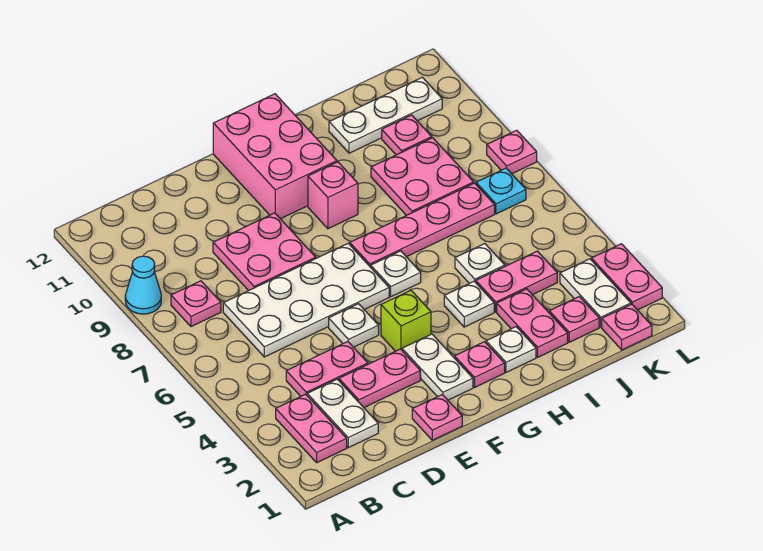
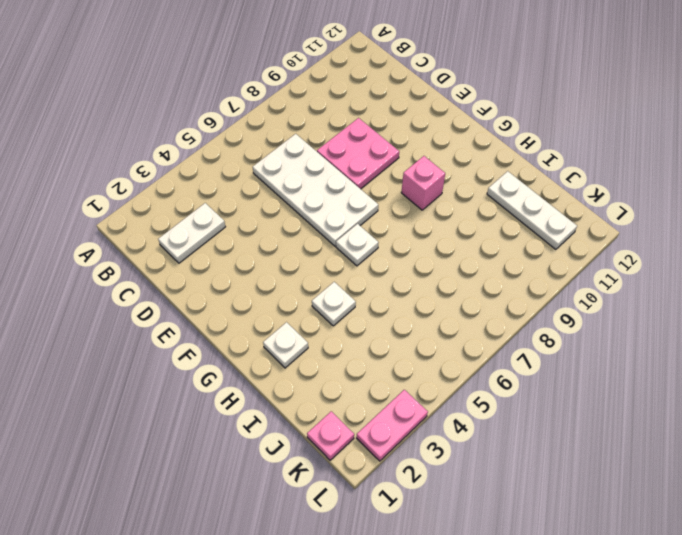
none -> cyan cone A9 level 1
none -> pink plate B2:B3 level 1
none -> pink plate B8 level 1
none -> pink plate C4:D4 level 1

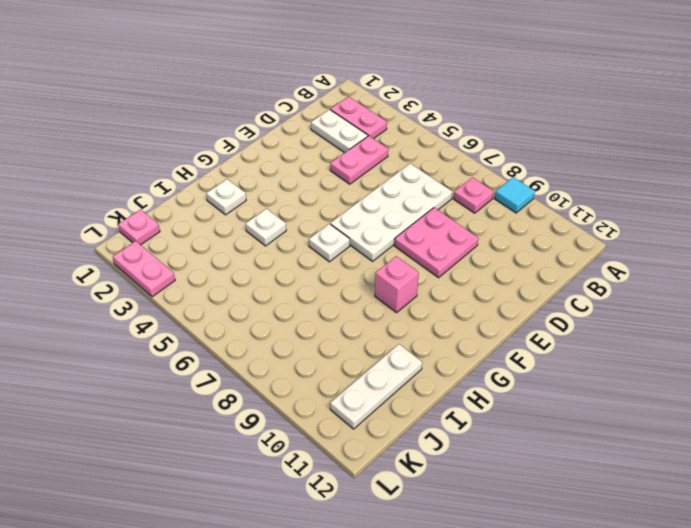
cyan tile A9 level 1 -> cyan cone A9 level 1
none -> pink plate D3:E3 level 1
none -> pink plate E1 level 1
none -> white plate E5 level 1
none -> white plate F2:F3 level 1

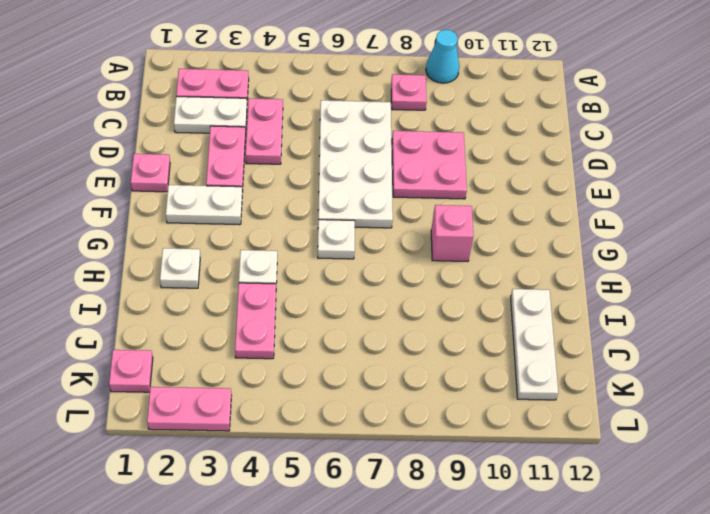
none -> white plate E5 level 1
none -> lime brick F4 level 1
none -> pink brick F10:G12 level 1
none -> pink plate G2 level 1

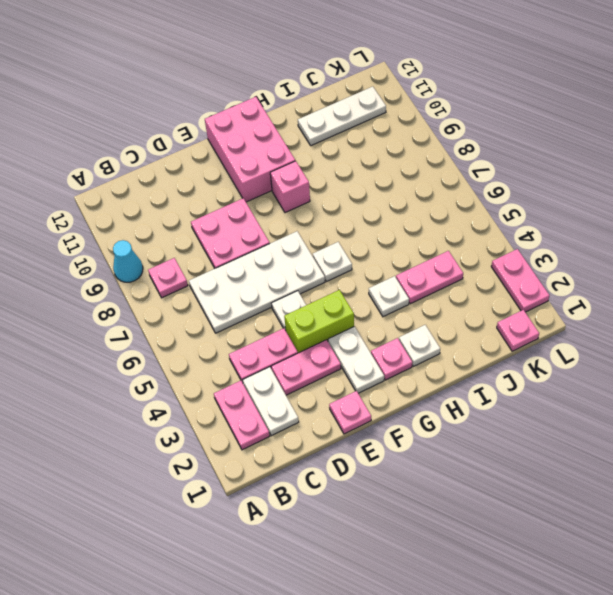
lime brick E4:F4 level 1 -> lime brick F4 level 1
none -> pink plate G7:J7 level 1
none -> pink plate I2:I3 level 1
none -> white plate I5 level 1
none -> pink plate I8:J9 level 1

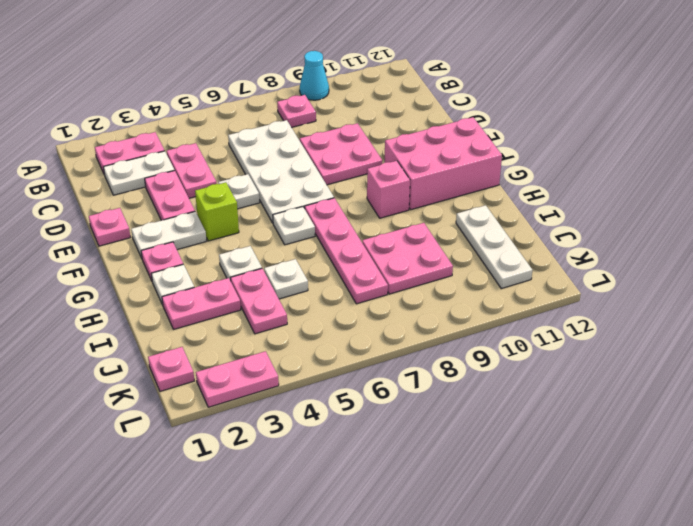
none -> pink plate J2 level 1
none -> pink plate J10 level 1
none -> white plate K2:K3 level 1
none -> cyan plate K7 level 1

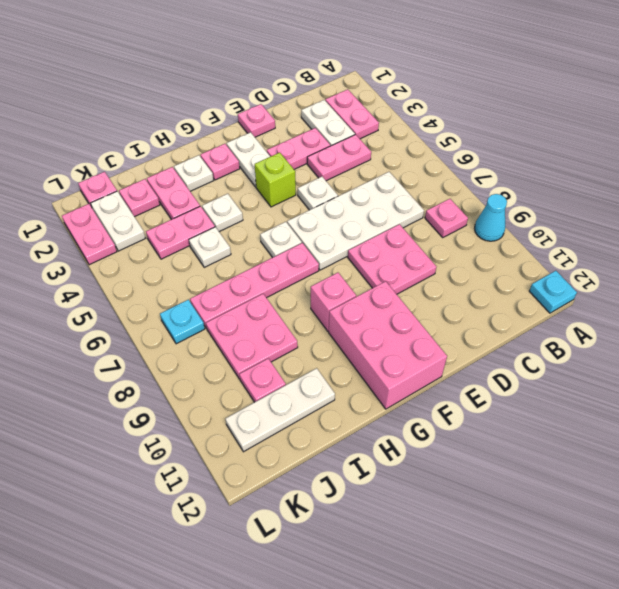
cyan plate A12 level 1 -> none
none -> pink plate L8 level 1

